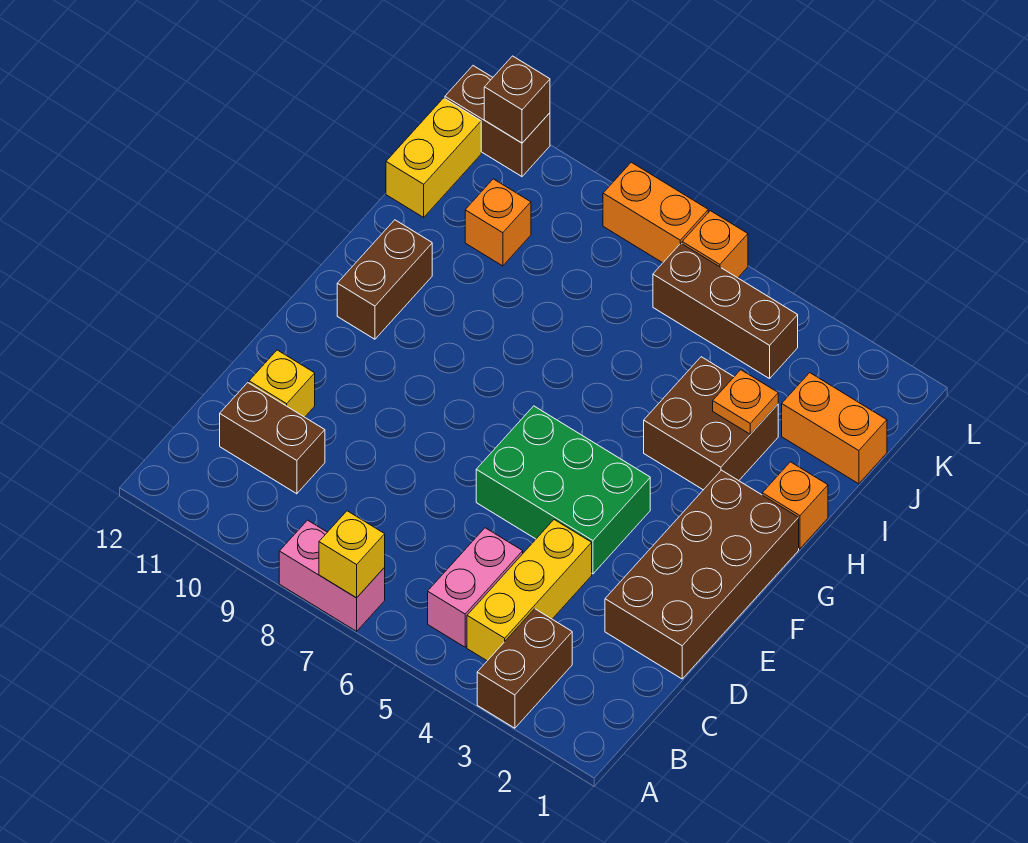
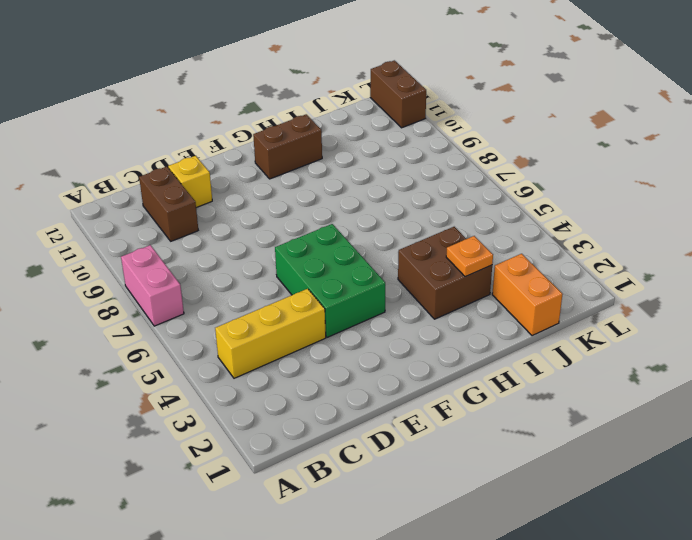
none -> brown brick A3:B3 level 1
none -> pink brick B5:C5 level 1
none -> brown brick D1:G2 level 1

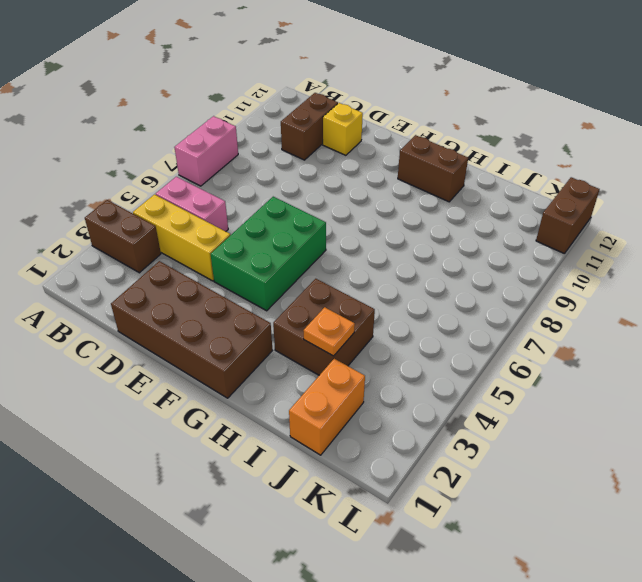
none -> orange brick H1 level 1
none -> orange brick J10 level 1
none -> yellow brick J12:K12 level 1

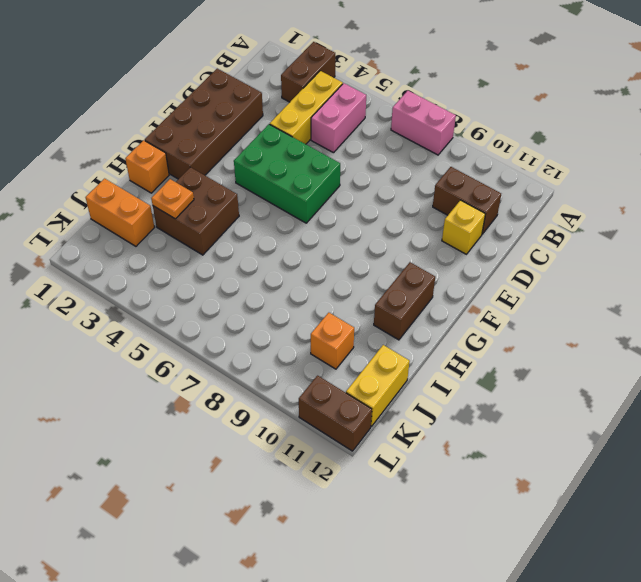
none -> brown brick K4:K6 level 1
none -> orange brick L6 level 1
none -> orange brick L7:L8 level 1

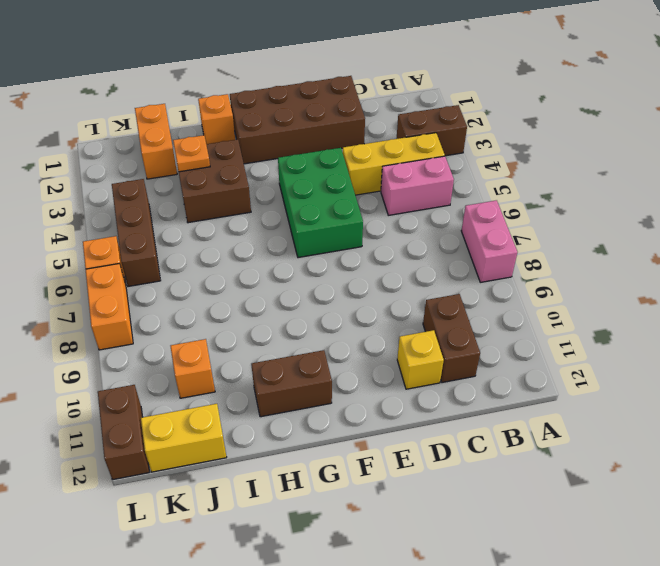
none -> yellow brick A7 level 2
none -> brown brick L11 level 2

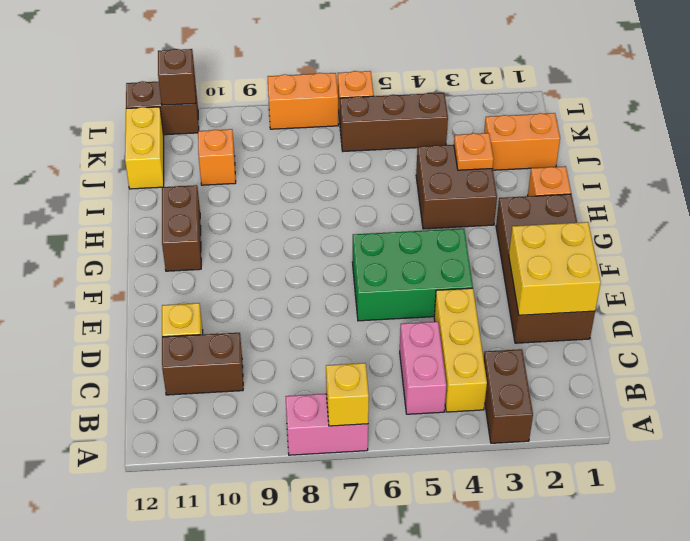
yellow brick D1:E2 level 2 -> none

